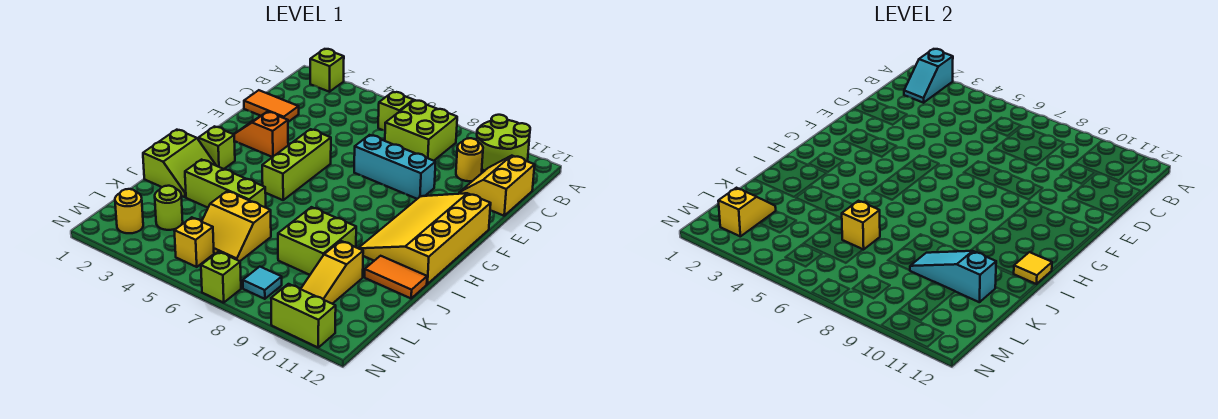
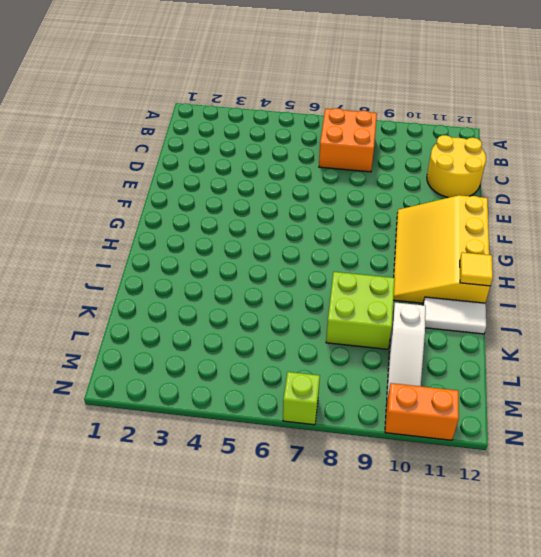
orange brick B7:C8 level 1 -> lime brick B7:C8 level 1
yellow round brick C11:D12 level 1 -> yellow slope C11:D12 level 1 top 12
white tile J11:J12 level 1 -> orange tile J11:J12 level 1
white slope K10:M10 level 1 top K -> yellow slope K10:M10 level 1 top K
orange brick N10:N11 level 1 -> lime brick N10:N11 level 1
none -> lime brick A2 level 1
none -> lime round brick A10:B11 level 1
none -> lime brick B6 level 1

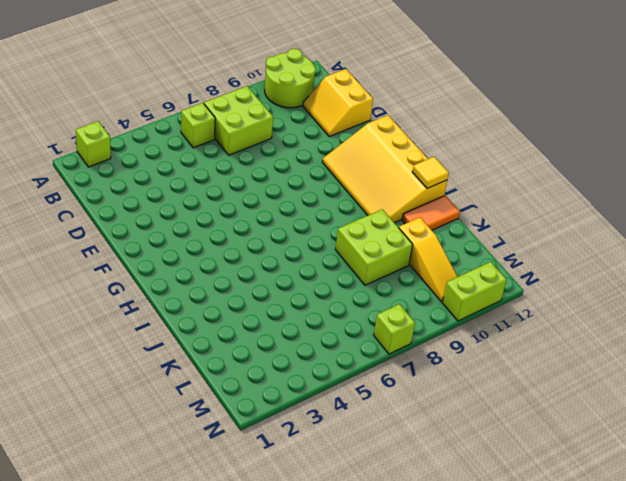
none -> yellow round brick C10 level 1
none -> orange tile D1:D2 level 1
none -> cyan brick E7:E9 level 1

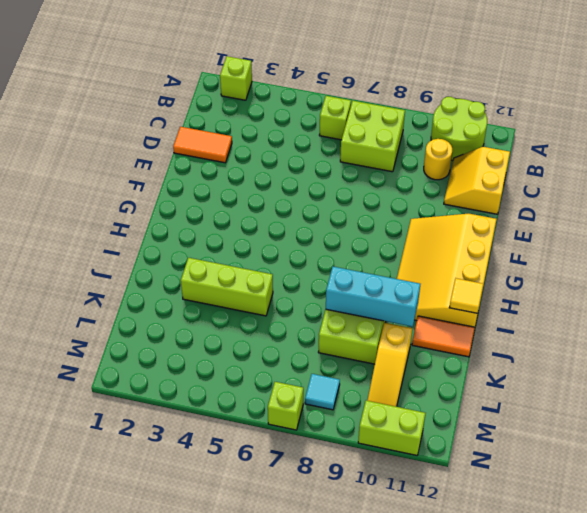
cyan brick J8:J10 level 2 -> cyan brick E7:E9 level 1
none -> orange slope F2:F3 level 1 top 3
none -> lime brick F5:H5 level 1
none -> lime brick H2 level 1

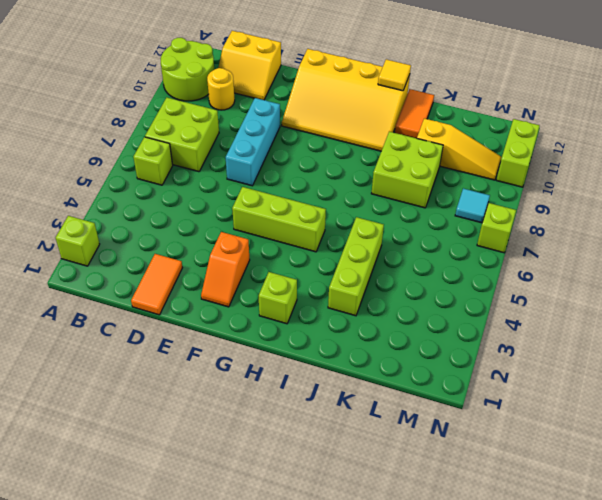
none -> lime slope I1:J2 level 1 top 1
none -> yellow slope K5:L6 level 1 top K
none -> lime round brick L3 level 1

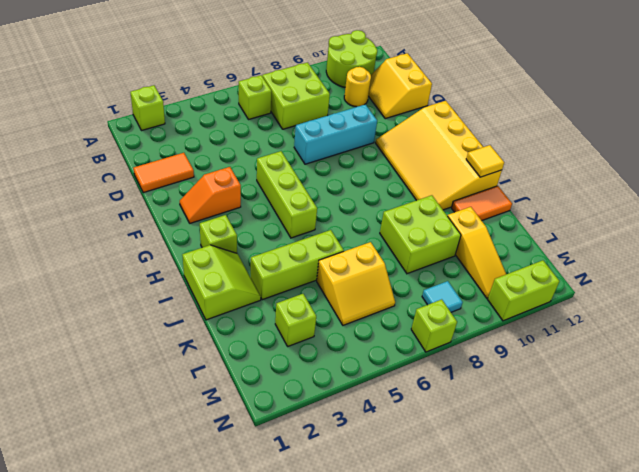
lime brick L3 level 1 -> lime round brick L3 level 1
none -> yellow round brick M2 level 1
none -> yellow brick M5 level 1
none -> cyan slope A2:B2 level 2 top A

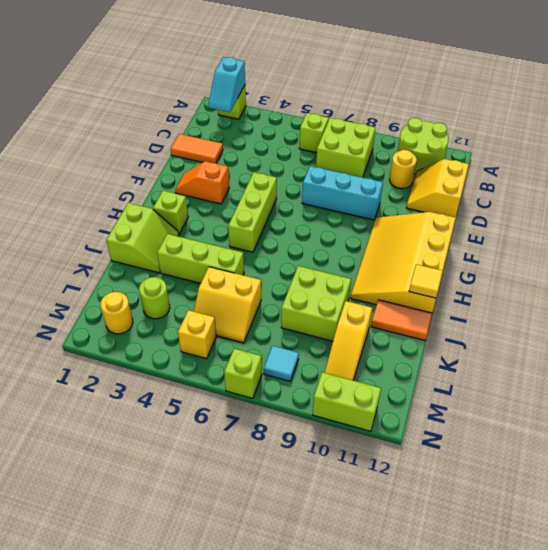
none -> yellow brick K6 level 2
none -> cyan slope K9:K11 level 2 top 11
none -> yellow slope L2:M2 level 2 top M

